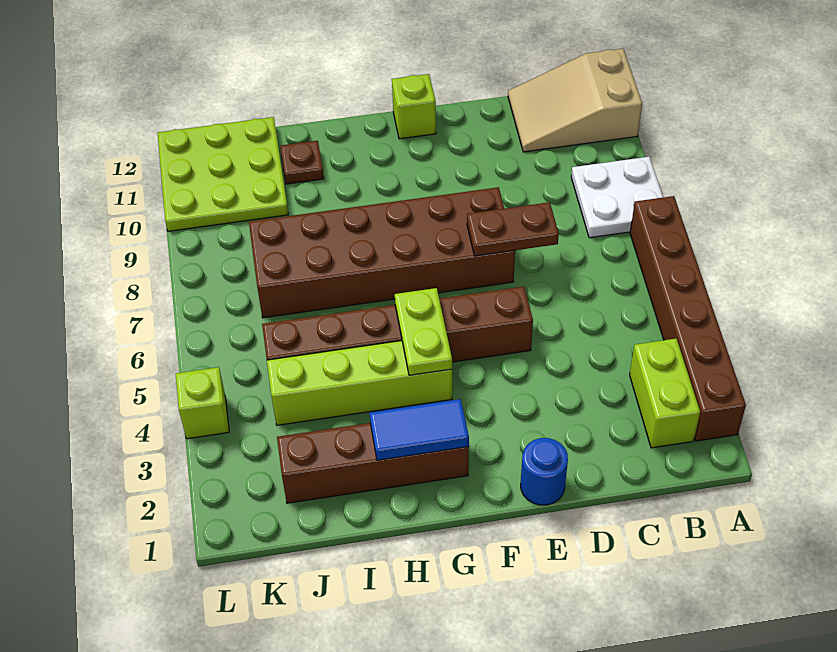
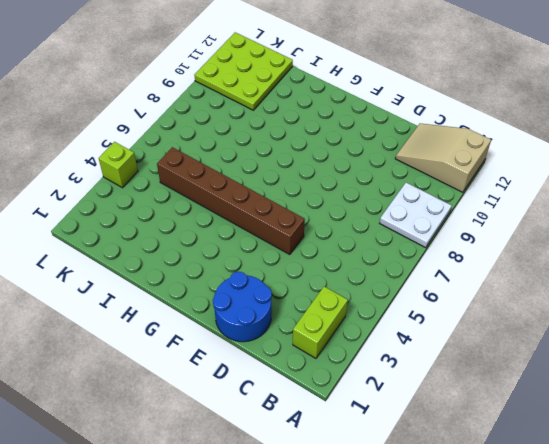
blue round brick D1:E2 level 1 -> blue round brick E1 level 1
none -> brown brick A2:A7 level 1
none -> brown brick E7:J8 level 1
none -> lime brick F12 level 1

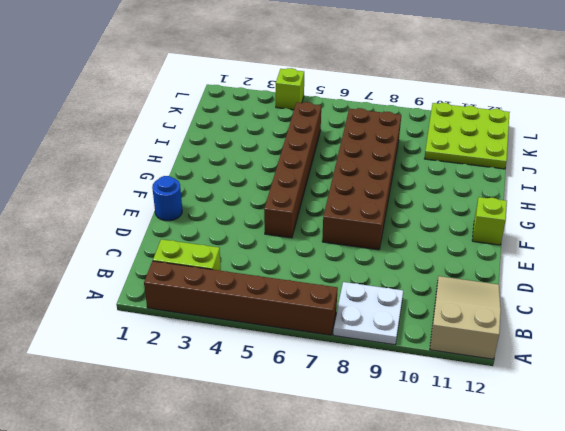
none -> brown brick G2:J2 level 1
none -> lime brick G4:J4 level 1
none -> brown plate I11 level 1

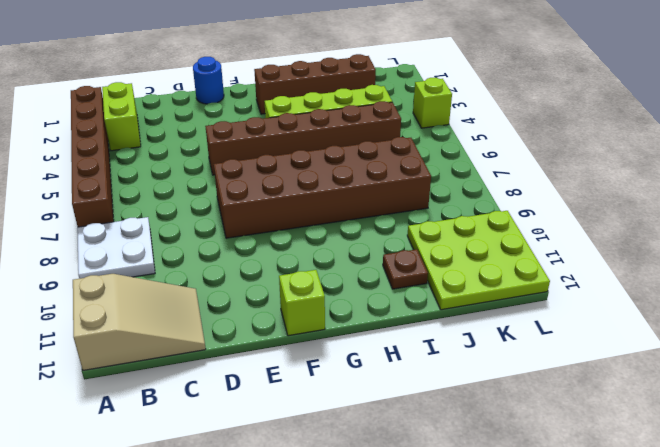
none -> brown plate D7:E7 level 2
none -> blue tile G2:H2 level 2
none -> lime plate G4:G5 level 2

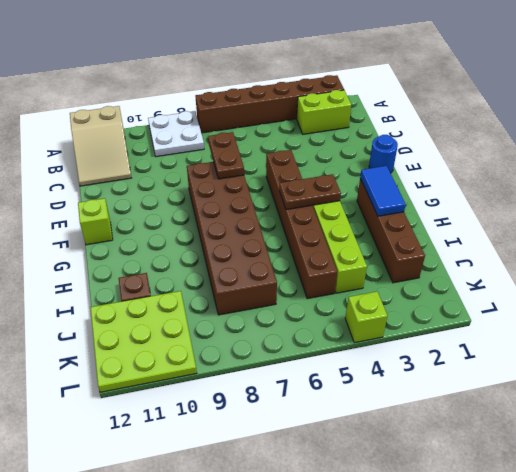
brown plate G4:G5 level 2 -> lime plate G4:G5 level 2

